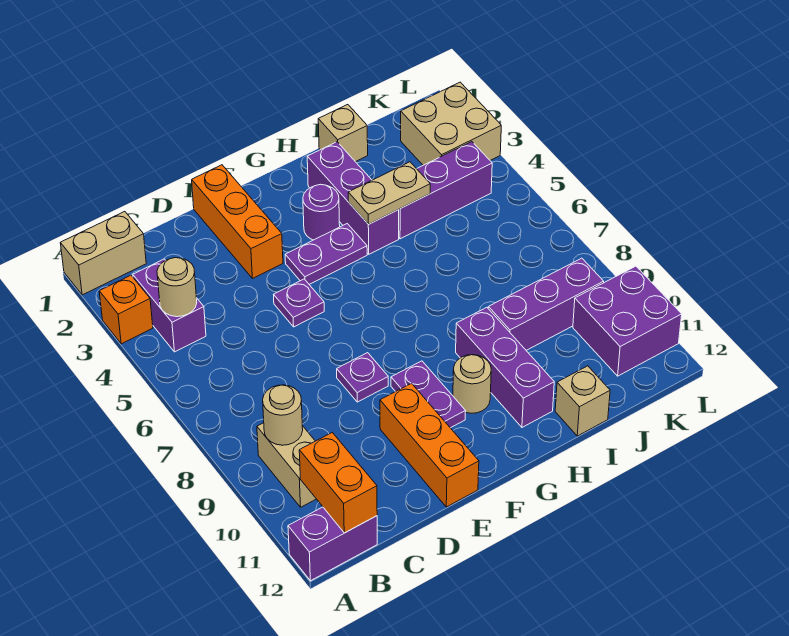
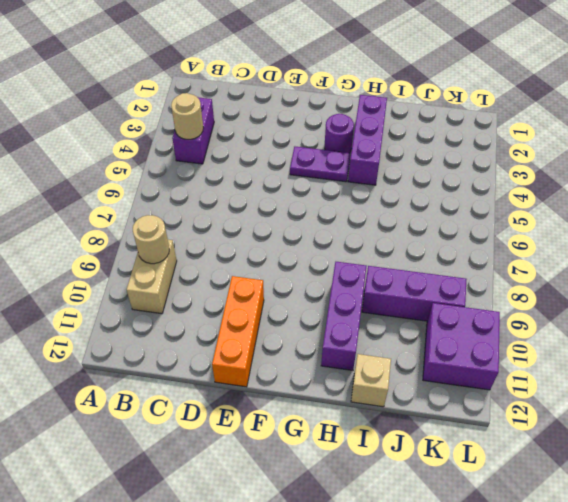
none -> tan brick A1:B1 level 1
none -> orange brick A3 level 1
none -> purple brick A12:B12 level 1

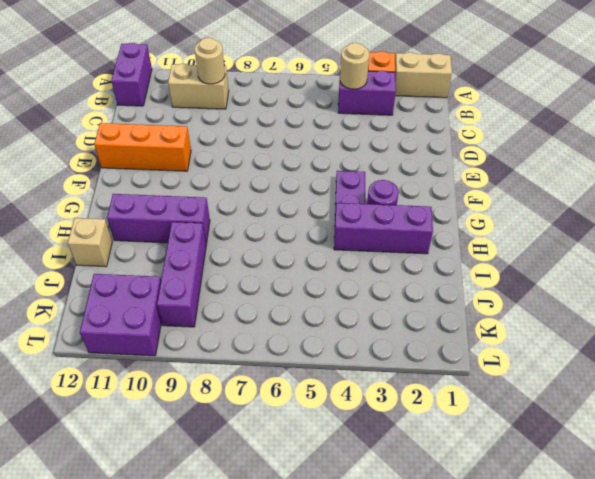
tan brick A1:A2 level 1 -> tan brick A1:B1 level 1
none -> orange brick E1:E3 level 1
none -> purple plate E5 level 1
none -> purple plate E8 level 1

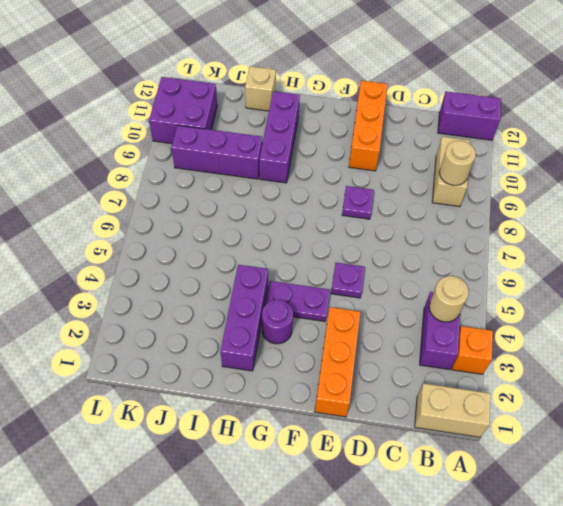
none -> purple plate F9:F10 level 1
none -> tan round brick G10 level 1
none -> tan brick I1 level 1

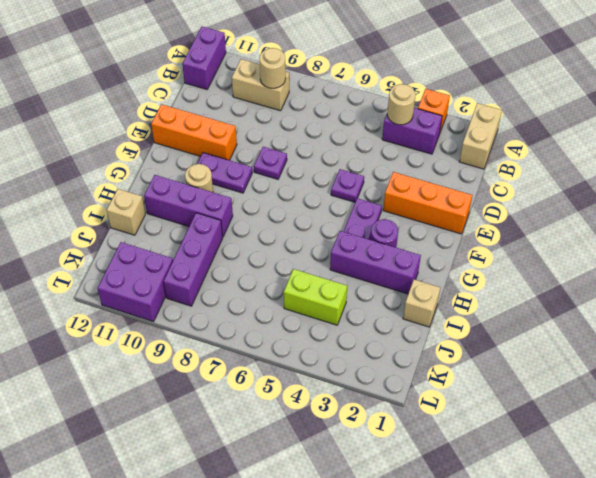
lime brick J4:J5 level 1 -> purple brick I4:K4 level 1
none -> tan brick K2:L3 level 1
none -> orange brick B11:B12 level 2
none -> tan plate H4:I4 level 2

